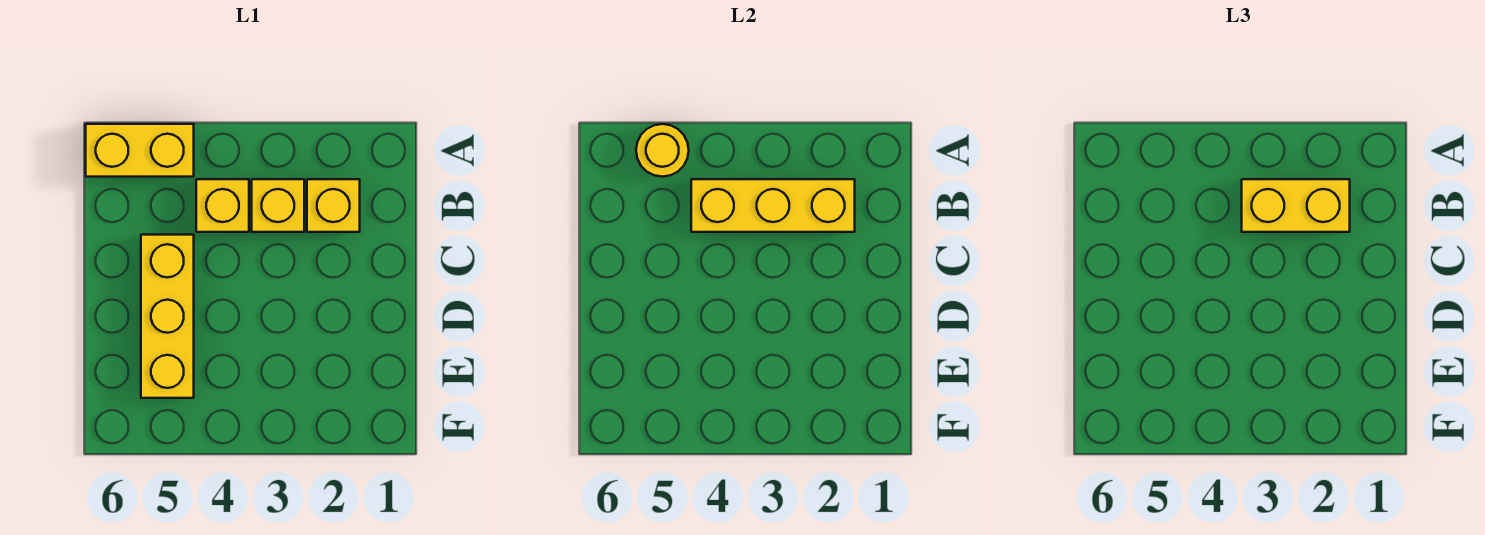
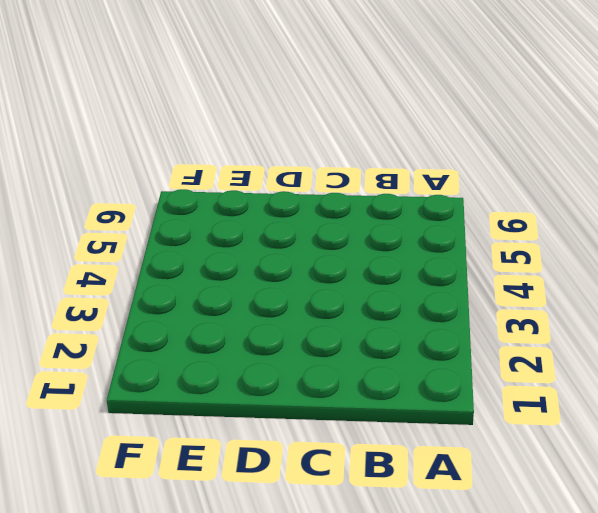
none -> yellow brick A5:A6 level 1
none -> yellow brick B2 level 1

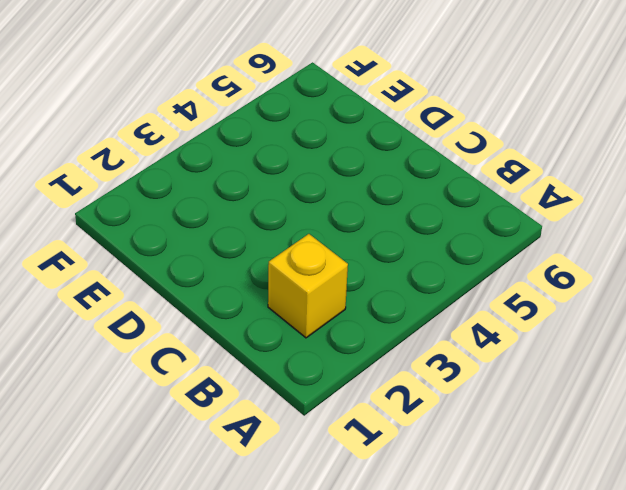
none -> yellow brick A5:A6 level 1
none -> yellow brick B3 level 1

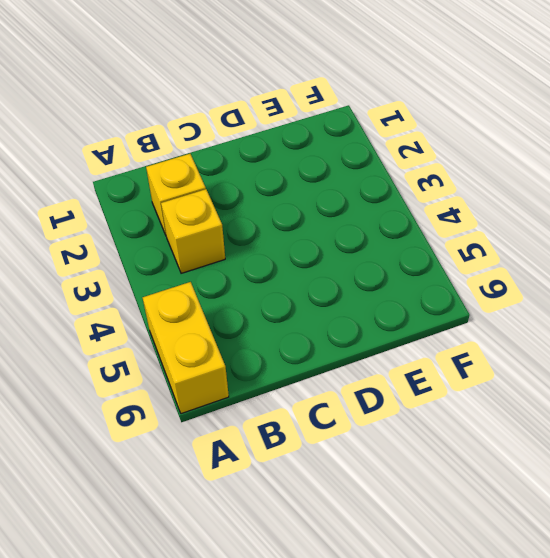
none -> yellow brick B4 level 1
none -> yellow brick C5:E5 level 1

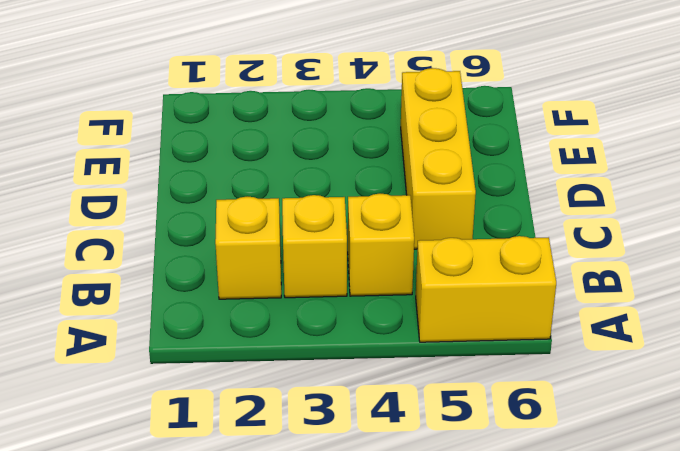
none -> yellow round brick A5 level 2
none -> yellow brick B2:B4 level 2

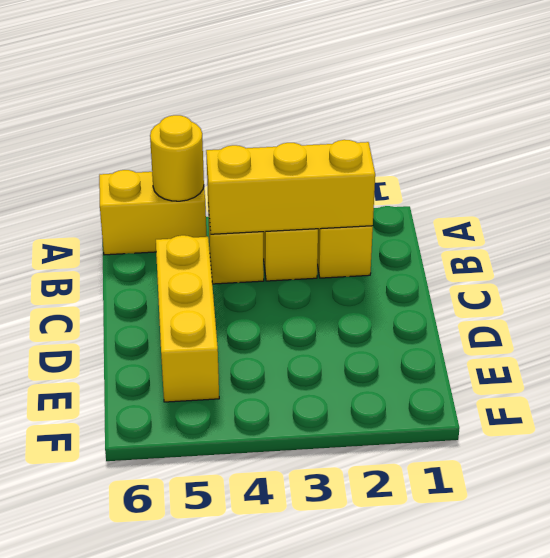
none -> yellow brick B2:B3 level 3

